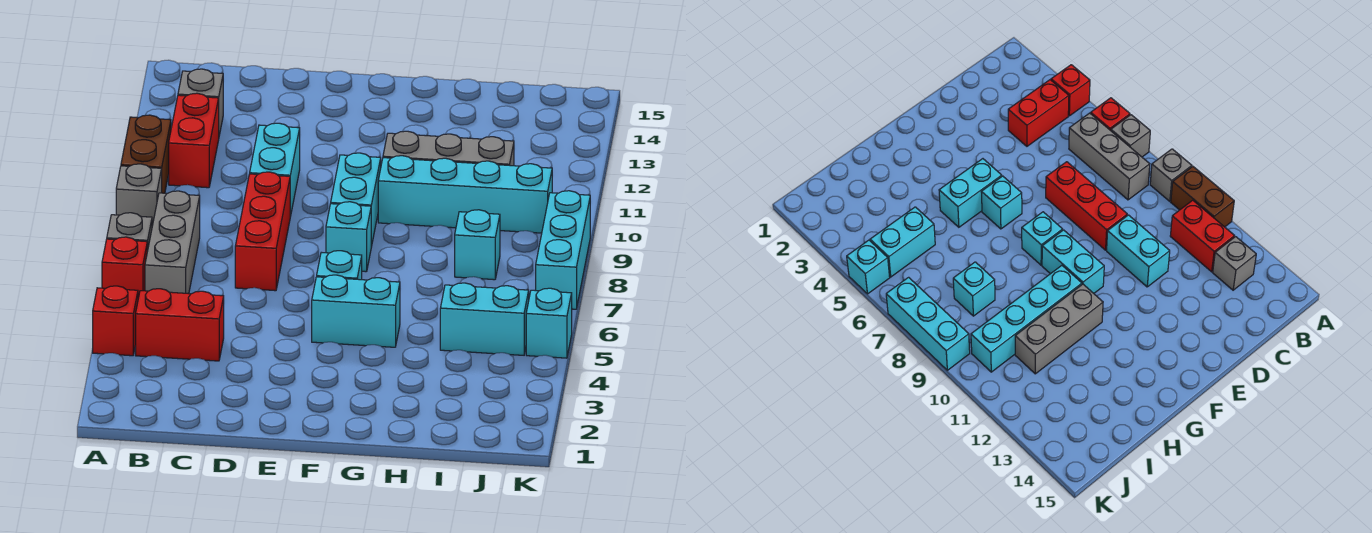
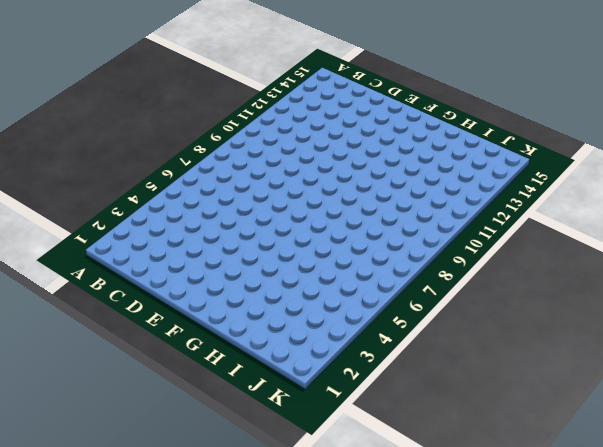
none -> red brick A4 level 1
none -> red brick A6 level 1
none -> grey brick A7 level 1

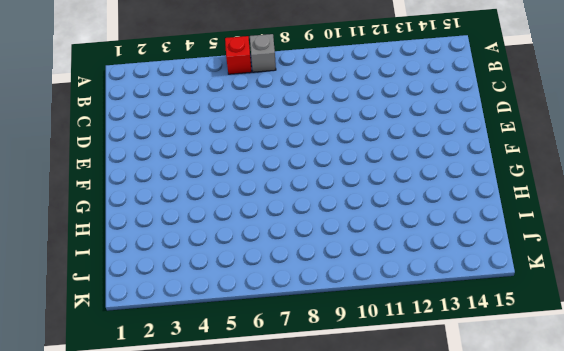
none -> red brick A4 level 1
none -> grey brick A9 level 1
none -> brown brick A10:A11 level 1

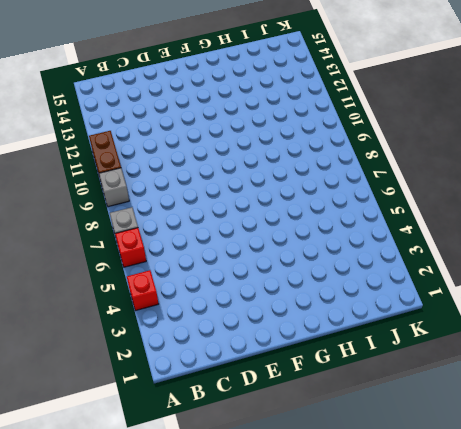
none -> red brick B4:C4 level 1
none -> grey brick B6:B8 level 1
none -> red brick B11:B12 level 1

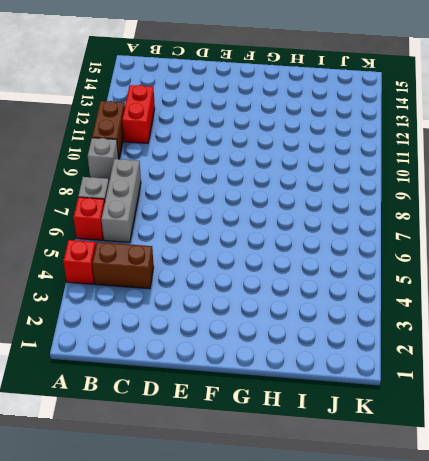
brown brick B4:C4 level 1 -> red brick B4:C4 level 1
none -> grey brick B13 level 1
none -> red brick D7:D9 level 1
none -> cyan brick D10:D11 level 1

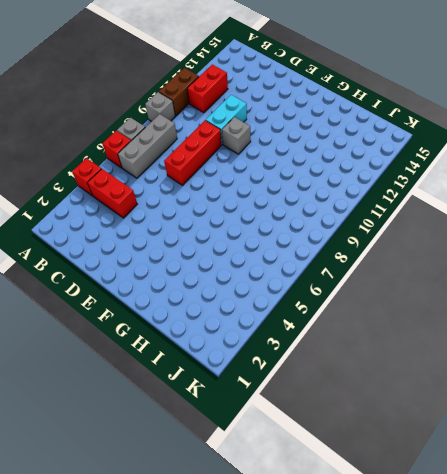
grey brick E10 level 1 -> grey brick B13 level 1
none -> cyan brick F5:G5 level 1
none -> cyan brick F6 level 1
none -> cyan brick F8 level 1

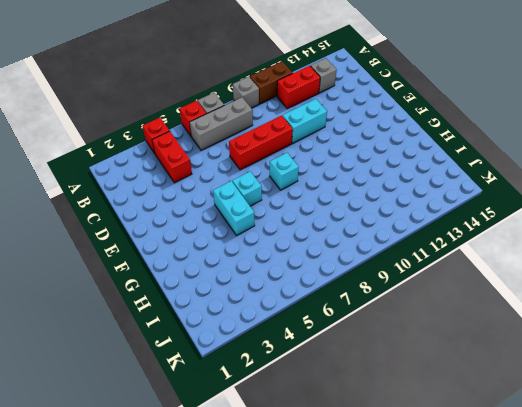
none -> cyan brick F9:F10 level 1
none -> cyan brick G10:J10 level 1
none -> grey brick G11:I11 level 1

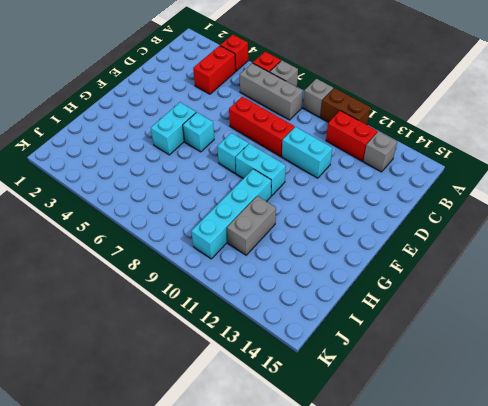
grey brick H11:I11 level 1 -> grey brick G11:I11 level 1
none -> cyan brick I5:J5 level 1
none -> cyan brick I8 level 1
none -> cyan brick K5 level 1

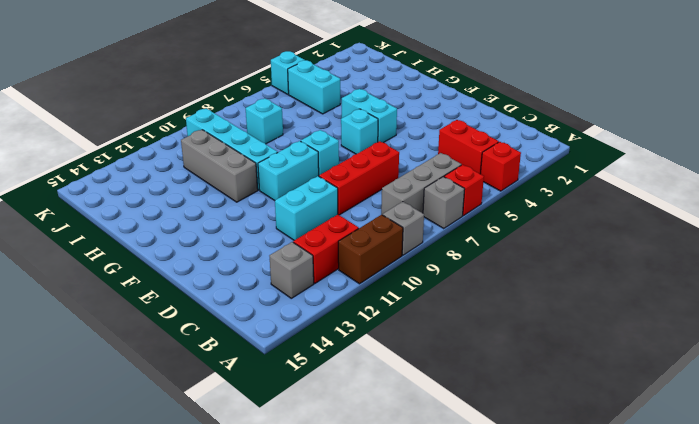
none -> cyan brick K7:K9 level 1

